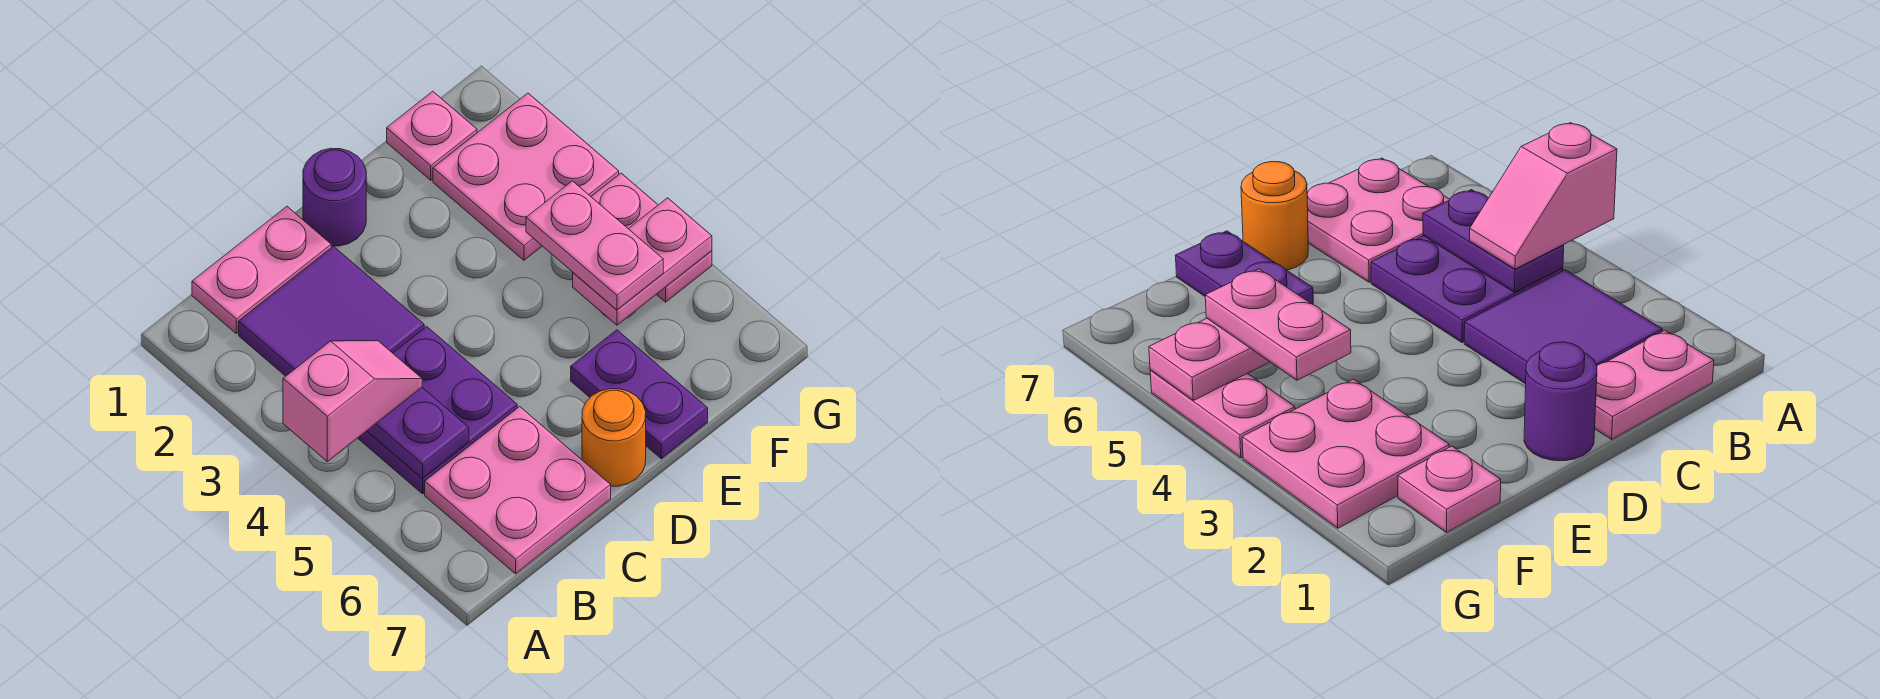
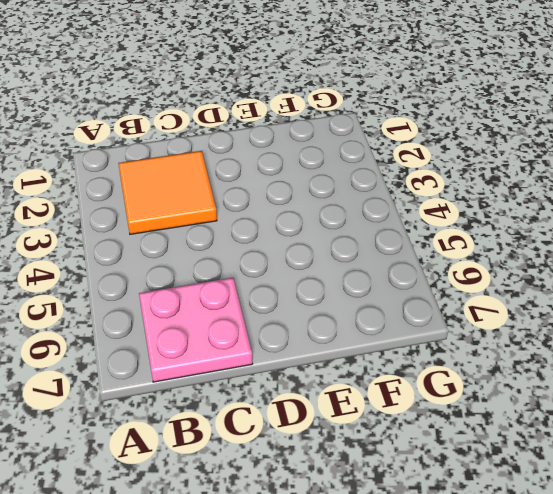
orange tile B2:C3 level 1 -> purple tile B2:C3 level 1
none -> pink plate B1:C1 level 1
none -> purple plate B4:C5 level 1
none -> purple round brick D1 level 1

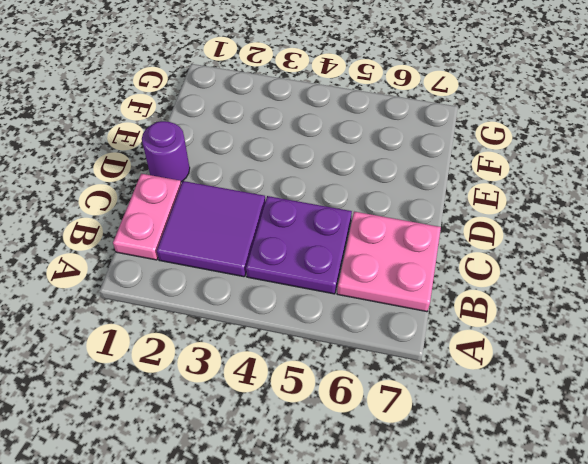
none -> orange round brick D7 level 1
none -> purple plate E6:E7 level 1
none -> pink plate F1 level 1

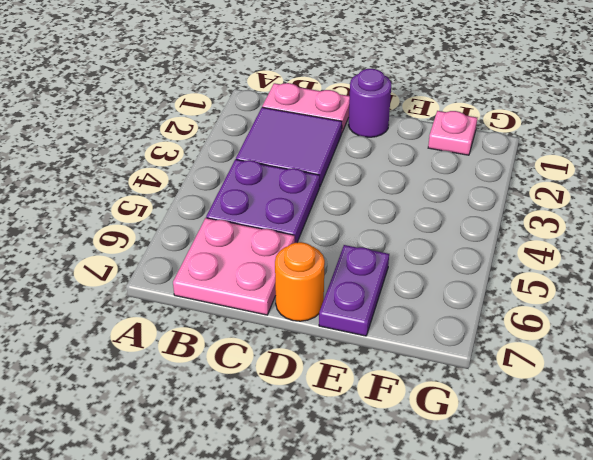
none -> pink plate F2:G3 level 1
none -> pink plate G4:G5 level 1
none -> purple plate B4:B5 level 2

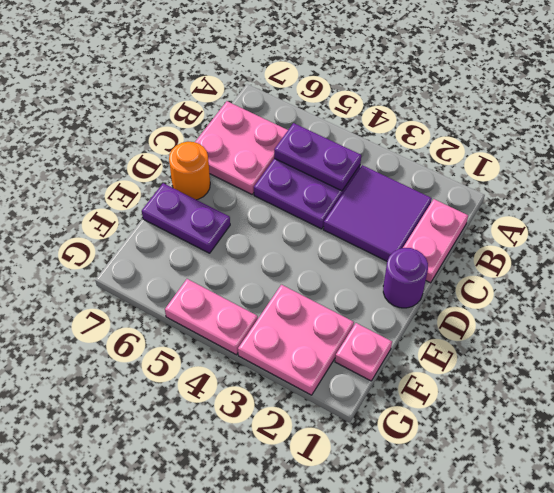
none -> pink plate F5:G5 level 2
none -> pink slope A4:B4 level 3 top A
none -> pink plate F4:F5 level 3

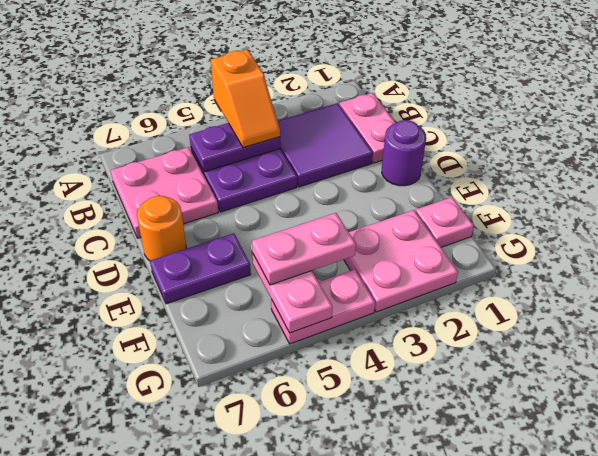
orange slope A4:B4 level 3 top A -> pink slope A4:B4 level 3 top A

